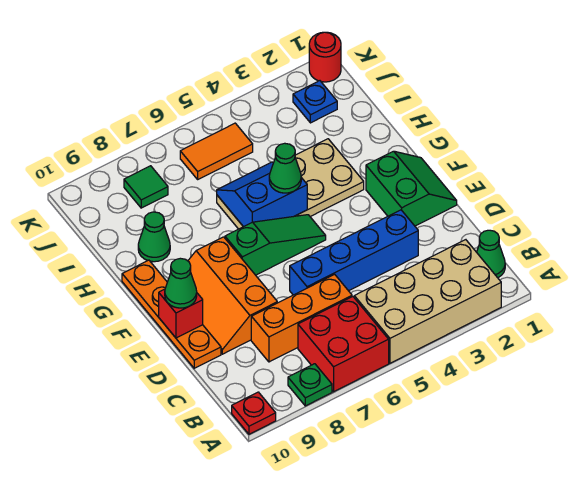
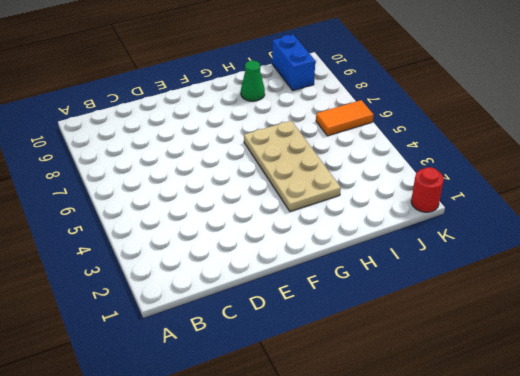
orange tile J6:K6 level 1 -> orange tile J5:J6 level 1
blue brick J9:J10 level 1 -> none
none -> tan brick A2:B5 level 1
none -> red brick A6:B7 level 1
none -> green plate A8 level 1

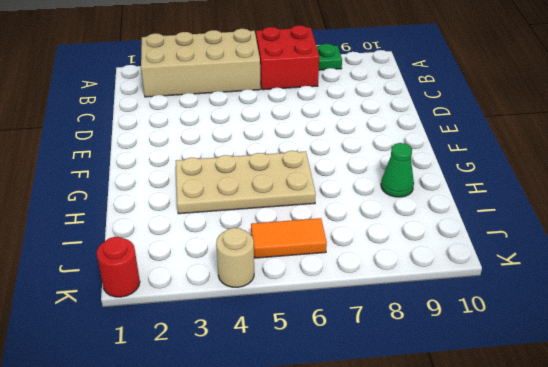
tan round brick K4 level 1 -> none
none -> red plate A10 level 1
none -> green cone B1 level 1
none -> orange brick C6:C8 level 1

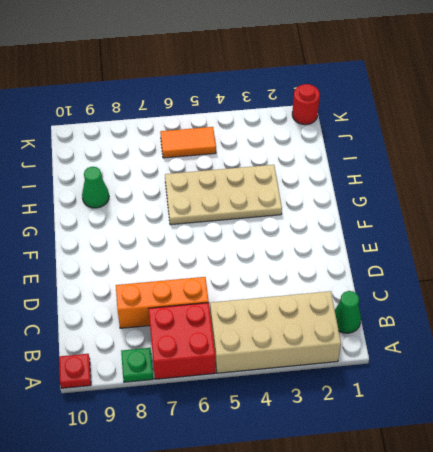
none -> blue brick D3:D6 level 1
none -> orange slope D8:F9 level 1 top 8
none -> orange plate D10:G10 level 1

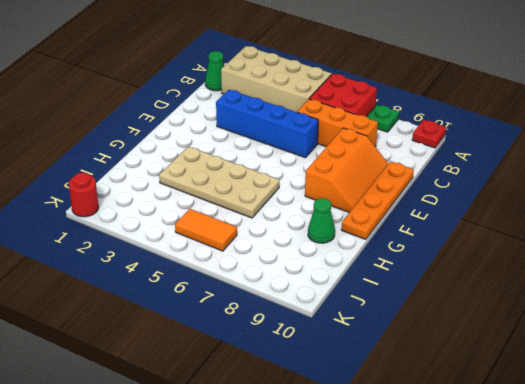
none -> green slope E1:F2 level 1 top 2
none -> green slope F5:F7 level 1 top 7
none -> blue plate J2 level 1

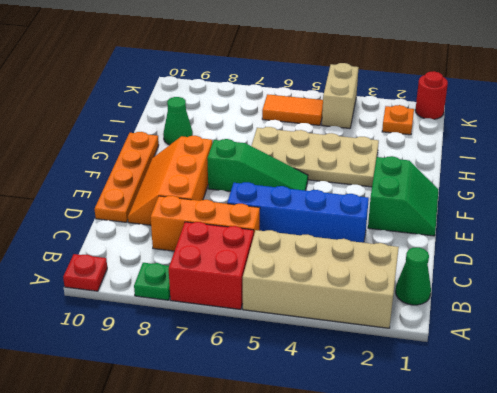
orange plate J2 level 1 -> blue plate J2 level 1
tan brick J4:K4 level 1 -> none
none -> green tile J8 level 1
none -> red brick E10 level 2
none -> blue slope G5:H6 level 2 top G

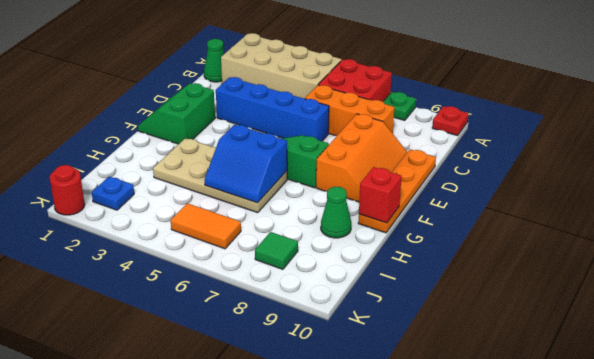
red brick G10 level 2 -> red brick E10 level 2
none -> green cone E10 level 3
none -> green cone G5 level 3

